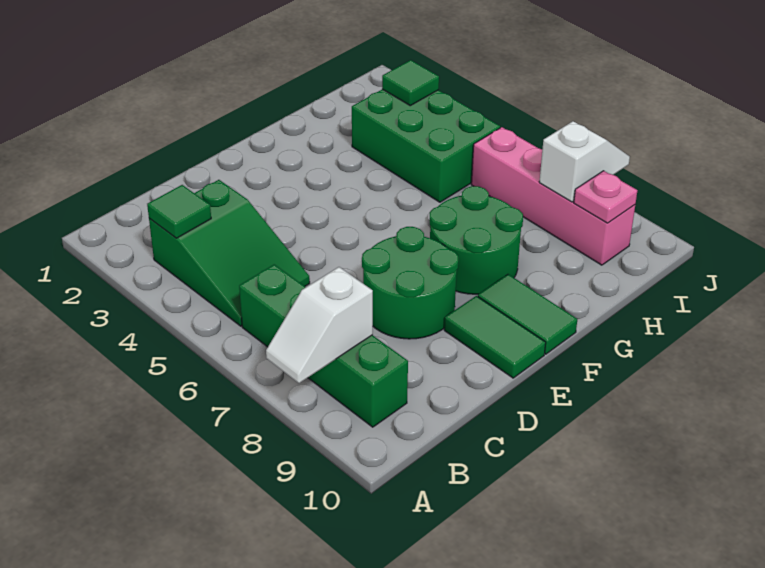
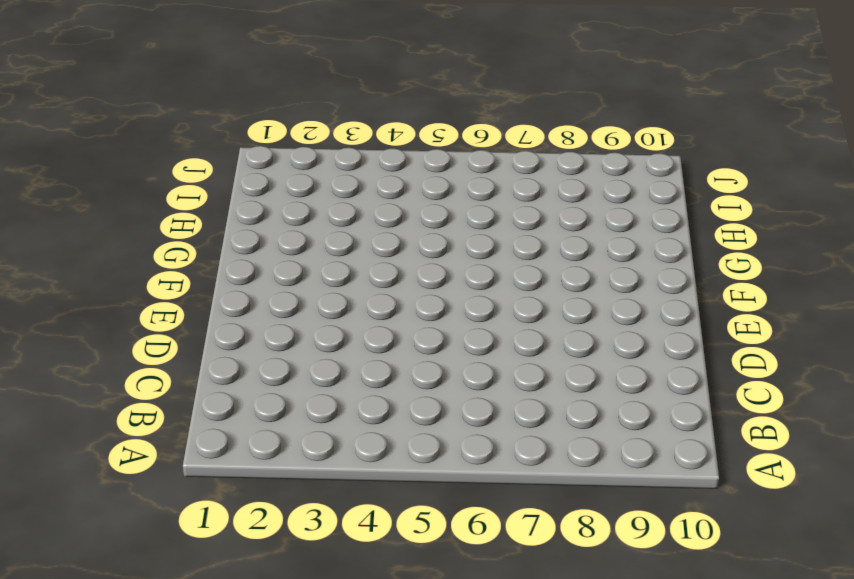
none -> green slope B3:C5 level 1 top 3
none -> green brick B6:B9 level 1
none -> green round brick D7:E8 level 1

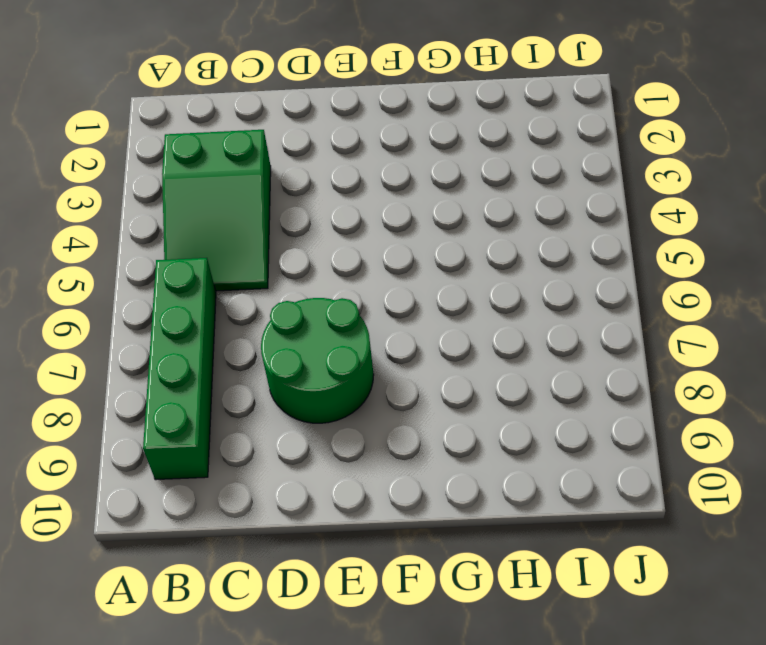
none -> green tile E9:E10 level 1
none -> green round brick F7:G8 level 1
none -> green tile F9:F10 level 1

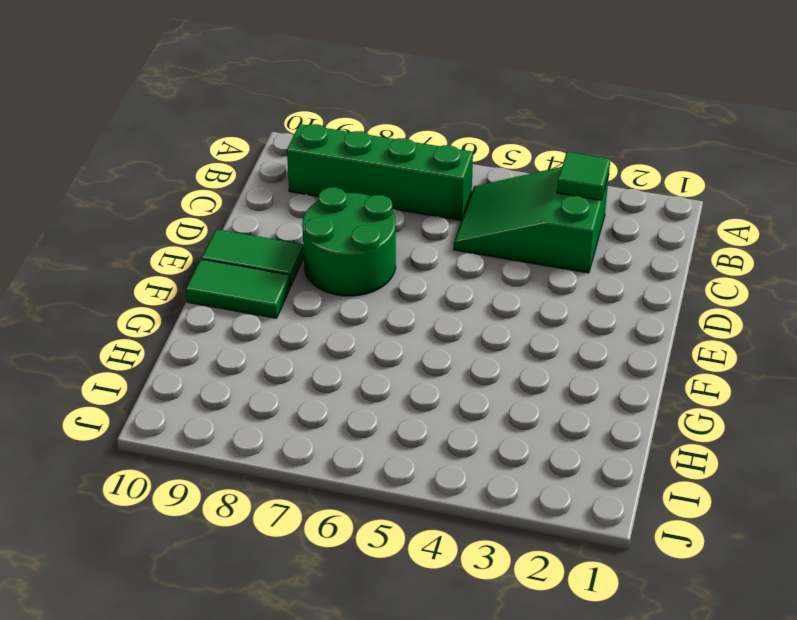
none -> green round brick F7:G8 level 1
none -> green brick H3:I5 level 1
none -> pink brick I6:I9 level 1

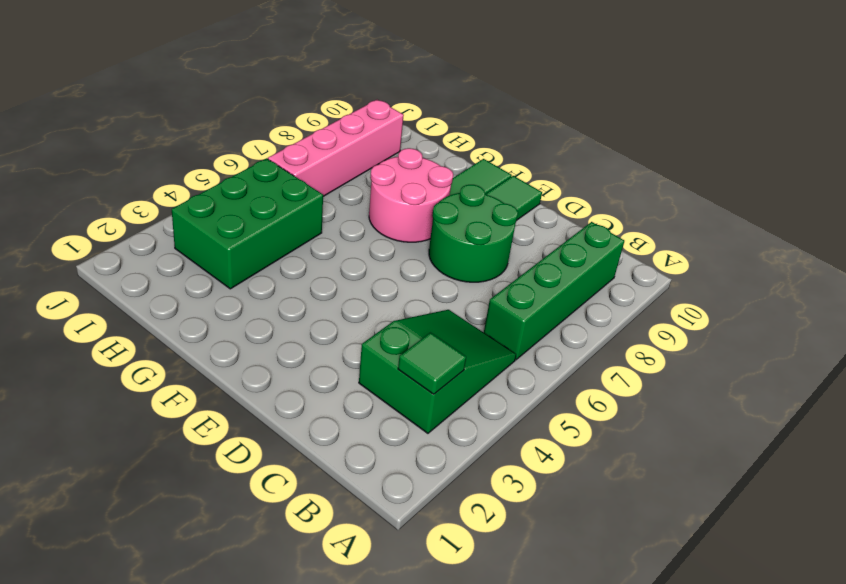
pink round brick F7:G8 level 1 -> green round brick F7:G8 level 1
none -> white slope A8:B8 level 2 top B
none -> green tile I3 level 2
none -> white slope I8:J8 level 2 top I

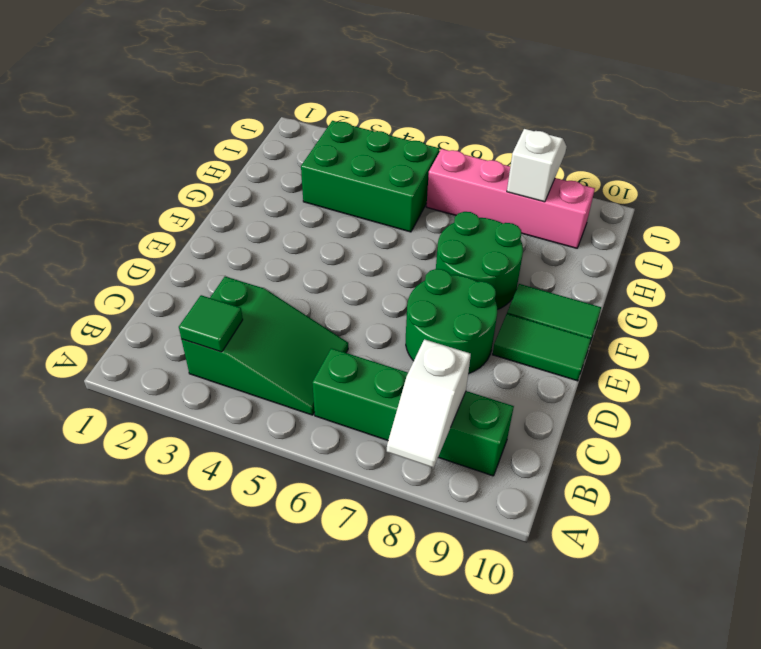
none -> green tile I3 level 2
none -> pink plate I9 level 2

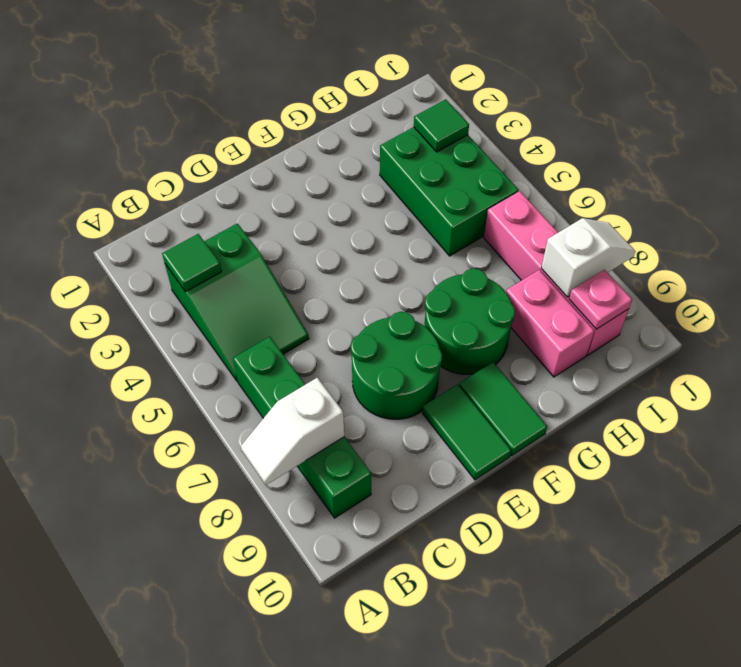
pink brick H8:H9 level 1 -> none

